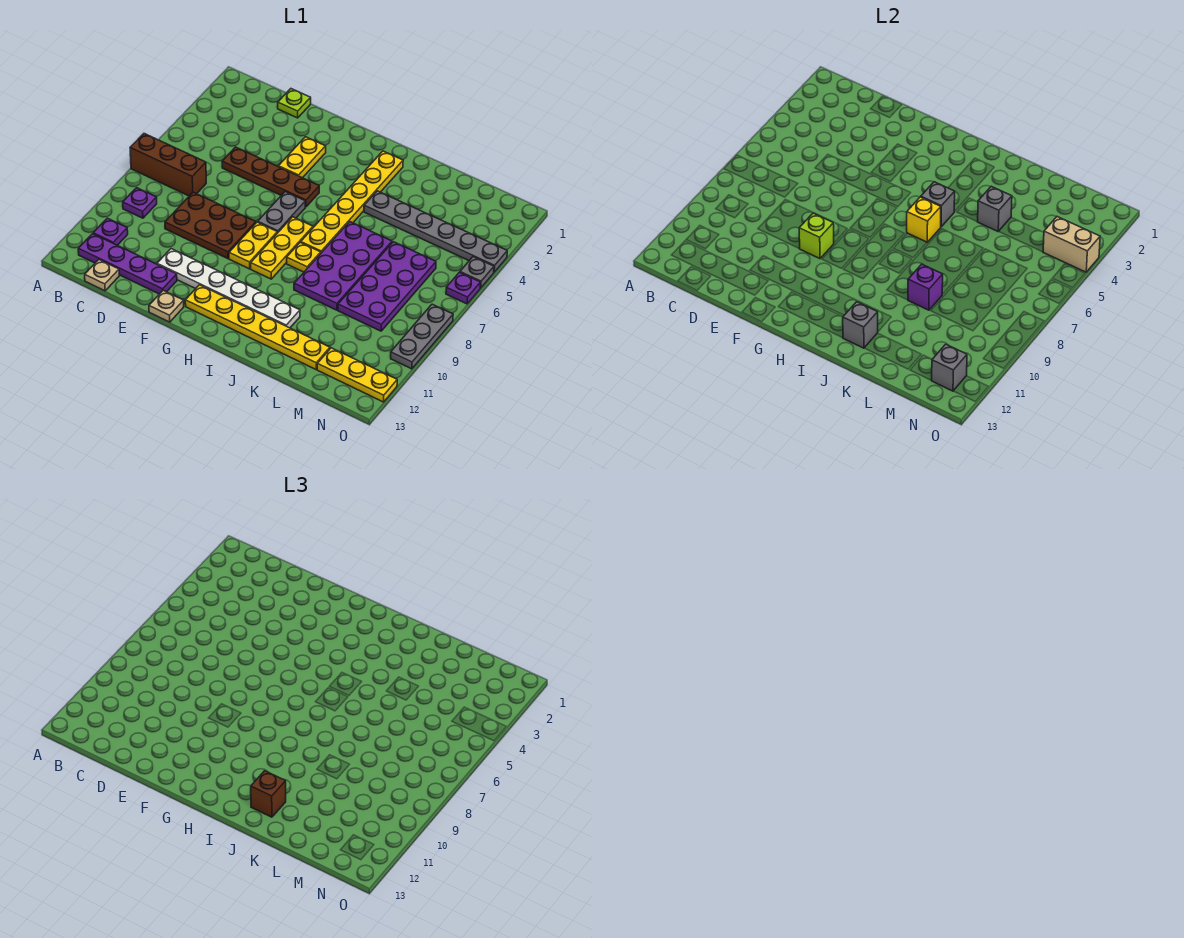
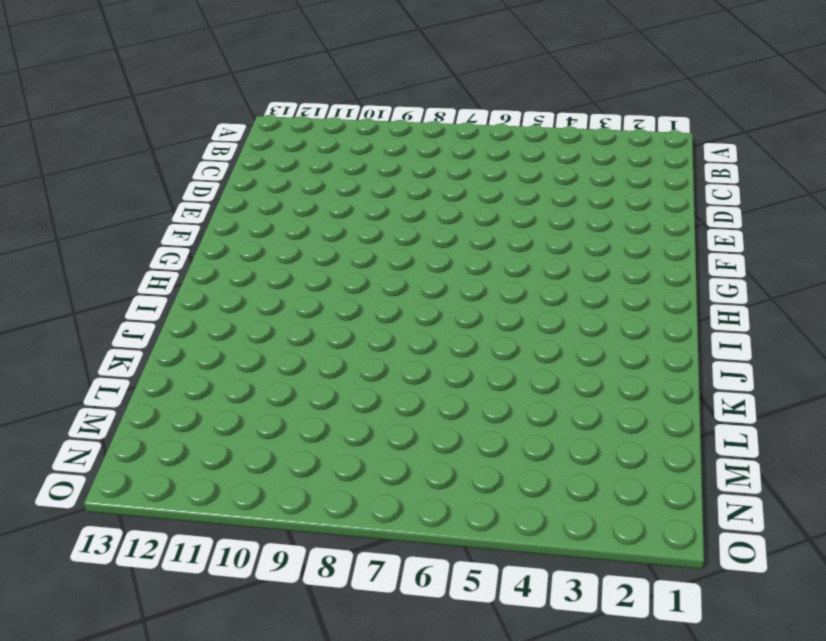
none -> brown brick A7:C7 level 1
none -> purple plate B9 level 1
none -> purple plate B11 level 1
none -> purple plate B12:E12 level 1

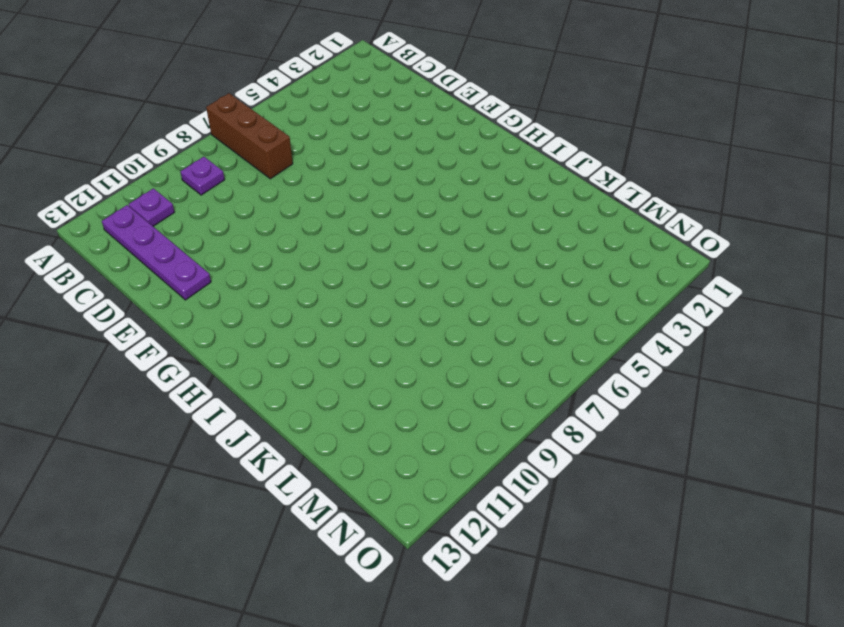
none -> tan plate C13 level 1
none -> lime plate D1 level 1
none -> brown plate D5:G5 level 1
none -> brown plate D8:F9 level 1

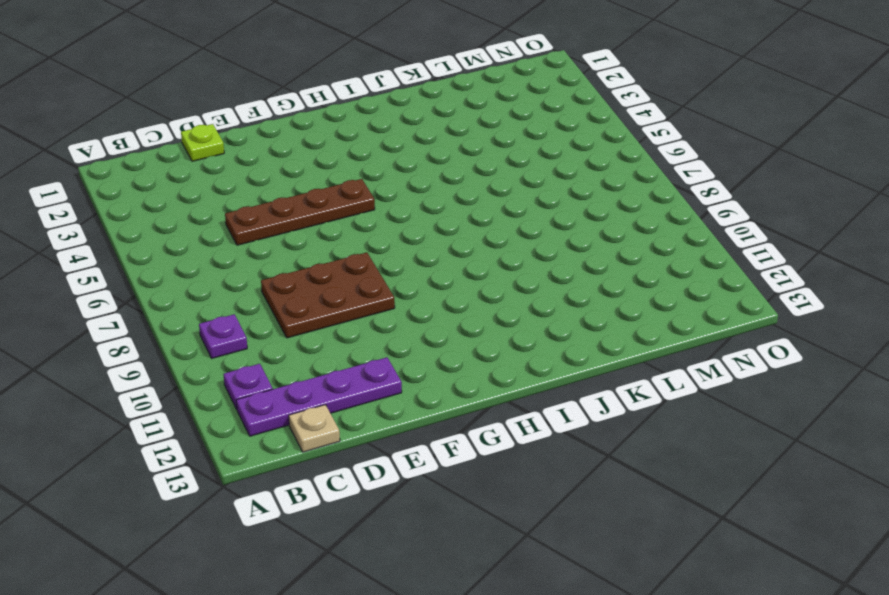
none -> brown brick A7:C7 level 1
none -> white plate E11:J11 level 1
none -> yellow plate F3:F4 level 1
none -> tan plate F13 level 1

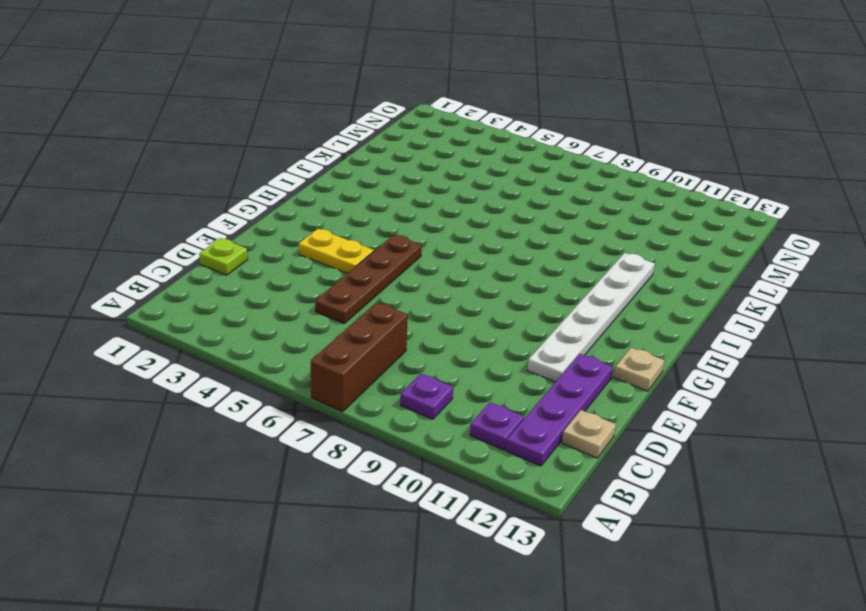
none -> brown plate D8:F9 level 1
none -> grey plate G6:G7 level 1
none -> yellow plate G8:G9 level 1
none -> yellow plate G12:L12 level 1

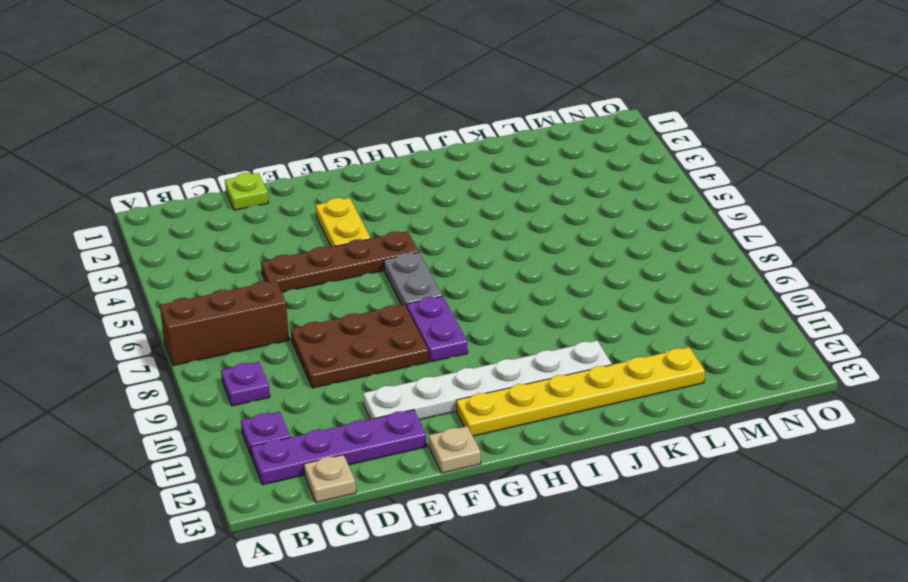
purple plate G8:G9 level 1 -> yellow plate G8:G9 level 1
none -> yellow plate H7:H9 level 1
none -> yellow plate I2:I7 level 1
none -> yellow plate I8 level 1
none -> grey plate J4:O4 level 1

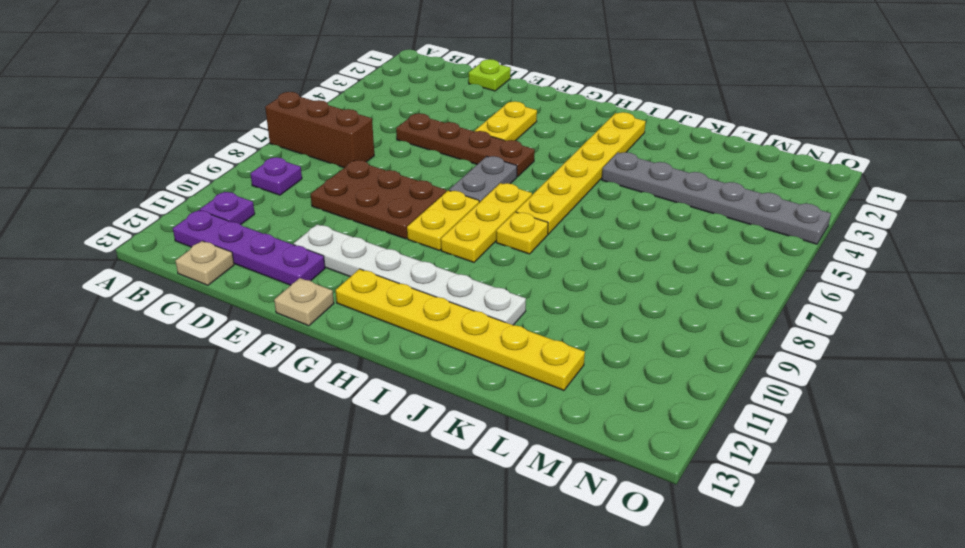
none -> purple plate J6:K9 level 1
none -> purple plate L6:M9 level 1
none -> yellow plate M12:O12 level 1
none -> grey plate O5 level 1

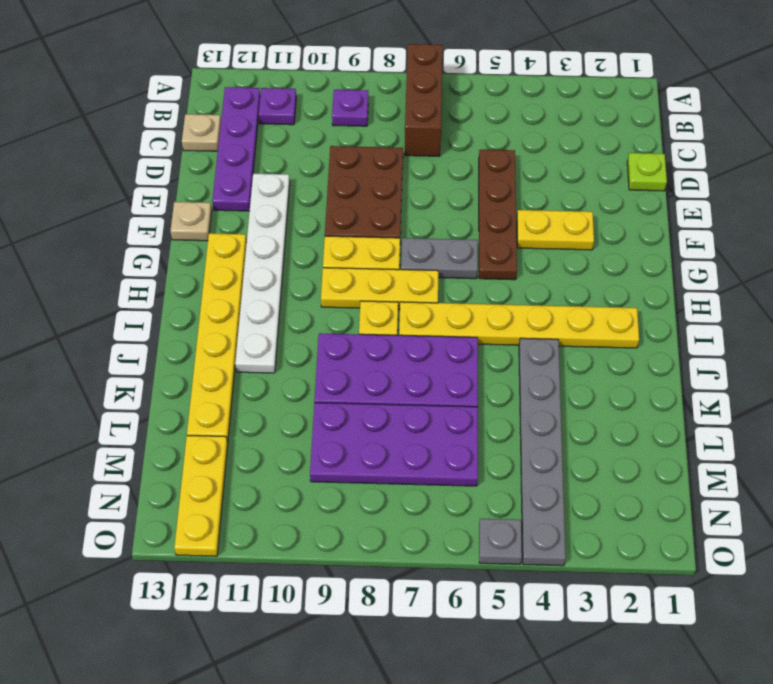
none -> purple plate O6 level 1
none -> grey plate O8:O10 level 1
none -> lime brick F9 level 2
none -> grey brick I5 level 2

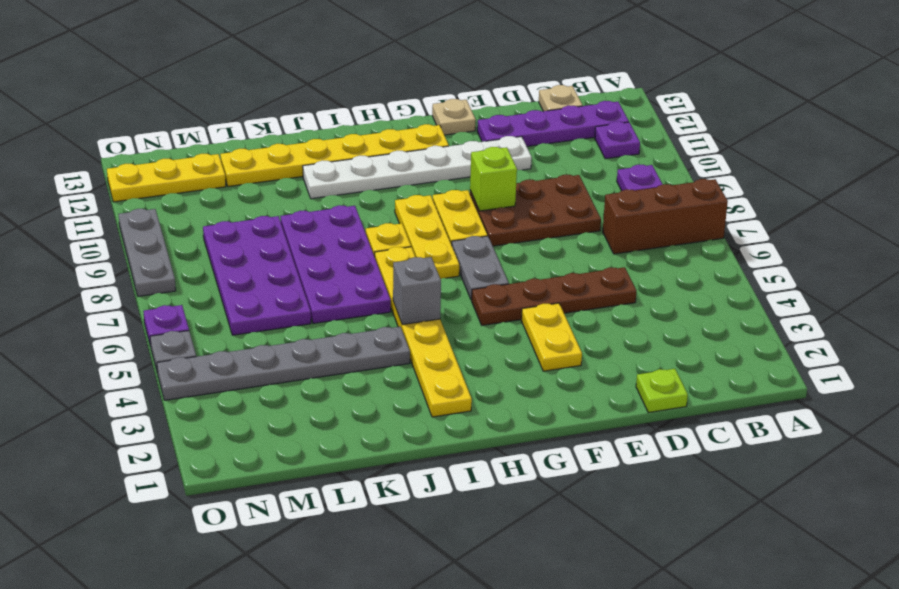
none -> yellow brick I6 level 2
none -> grey brick J12 level 2
none -> grey brick K4 level 2
none -> purple brick K9 level 2

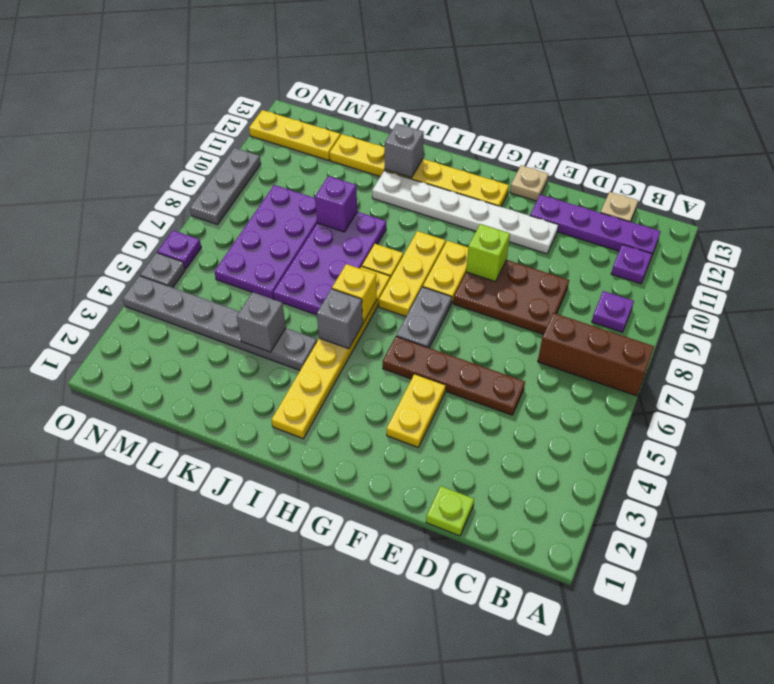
none -> tan brick N4:O4 level 2
none -> grey brick N12 level 2
none -> brown brick J12 level 3

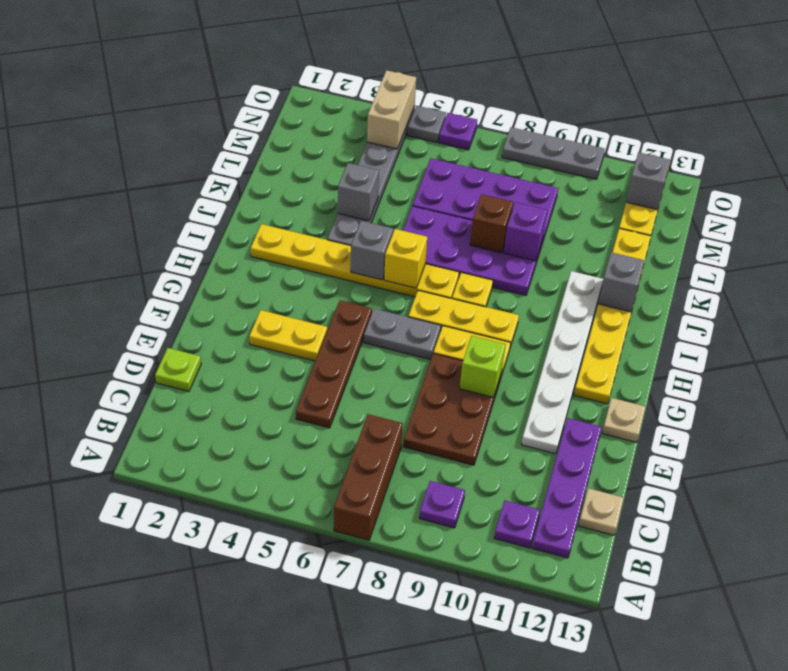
brown brick K8 level 2 -> brown brick J12 level 3

